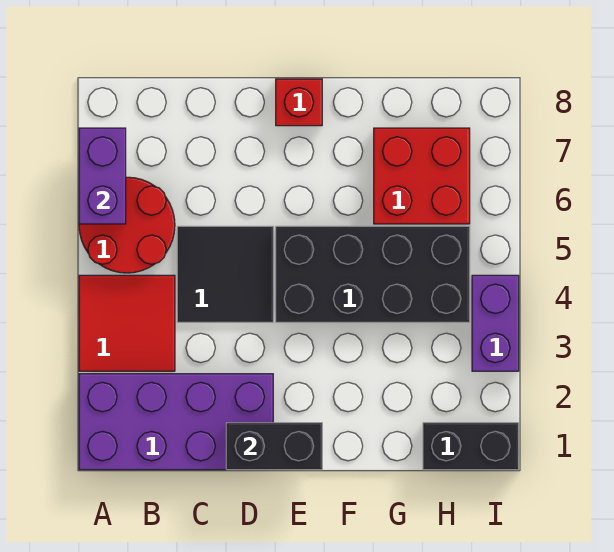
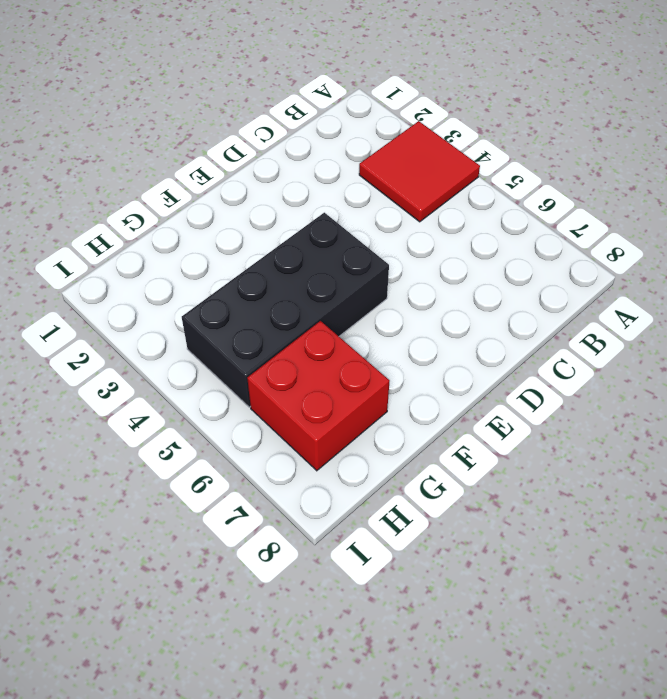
none -> purple brick A1:D2 level 1
none -> red round brick A5:B6 level 1

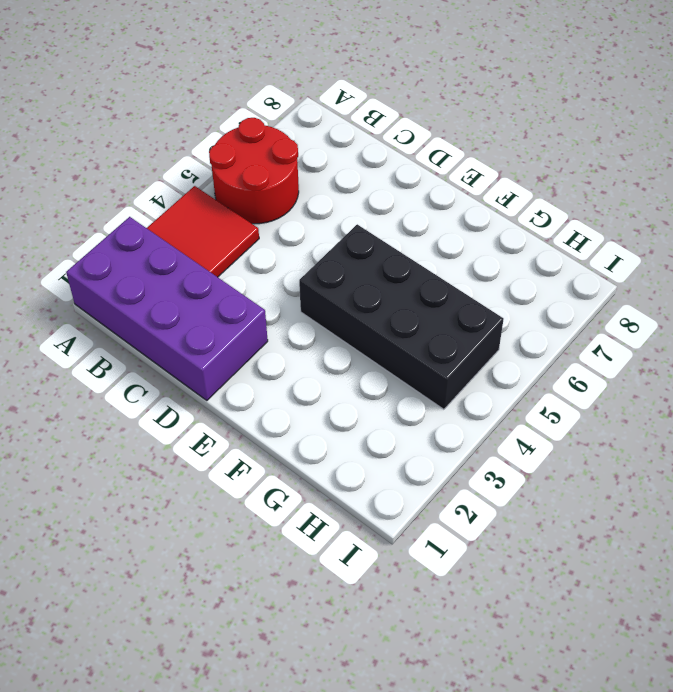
none -> black tile C4:D5 level 1
none -> red brick E8 level 1

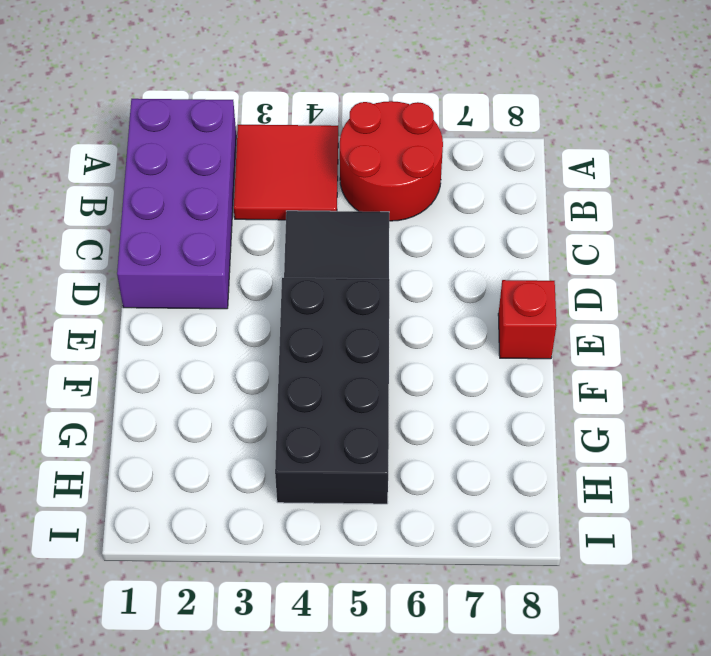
none -> red brick G6:H7 level 1
none -> black brick H1:I1 level 1

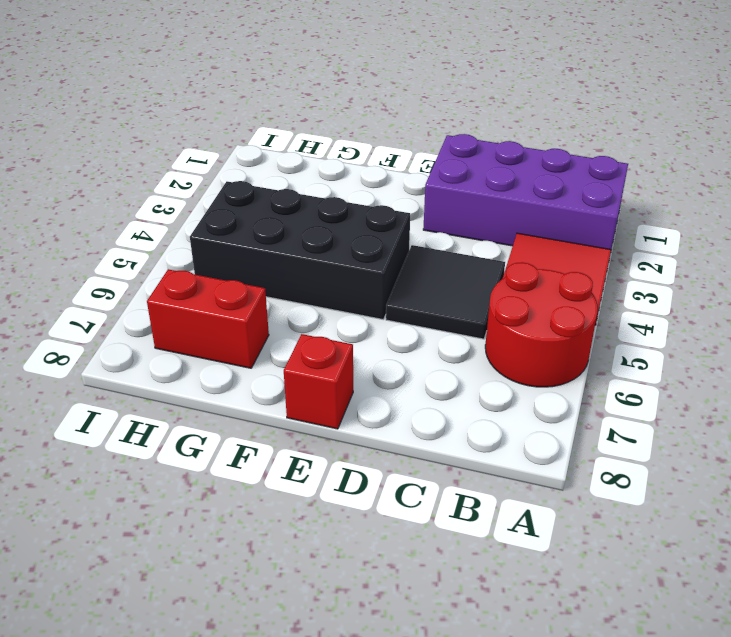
red brick G7:H7 level 1 -> red brick G6:H7 level 1
none -> black brick H1:I1 level 1
none -> purple brick I3:I4 level 1

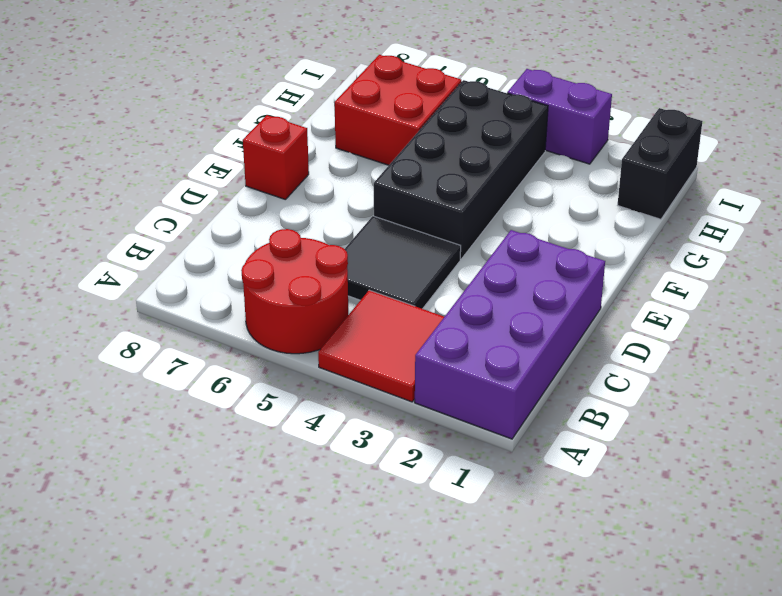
none -> purple brick A6:A7 level 2
none -> black brick D1:E1 level 2

